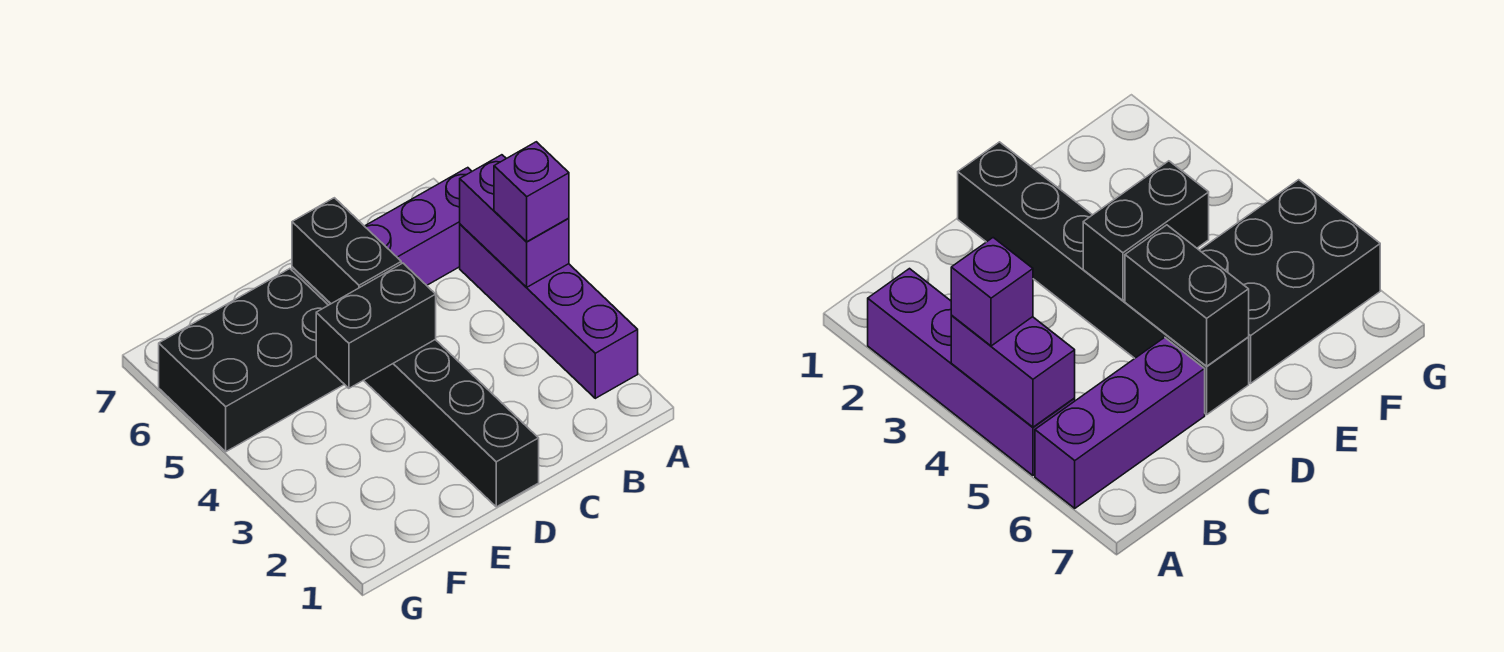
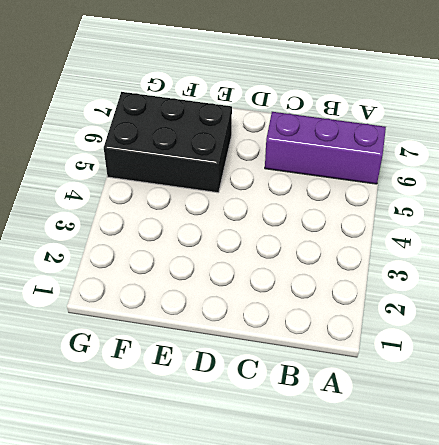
none -> purple brick A2:A5 level 1
none -> black brick D1:D6 level 1

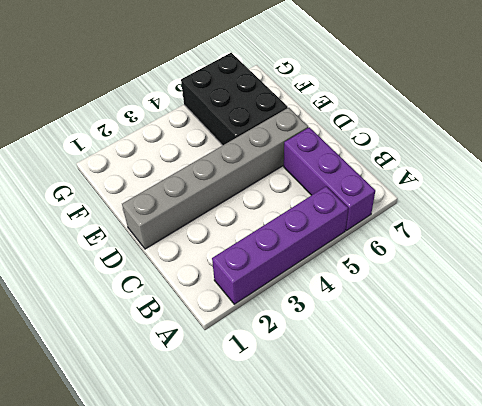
grey brick D1:D6 level 1 -> black brick D1:D6 level 1
none -> purple brick A4:A5 level 2
none -> black brick D4:E4 level 2

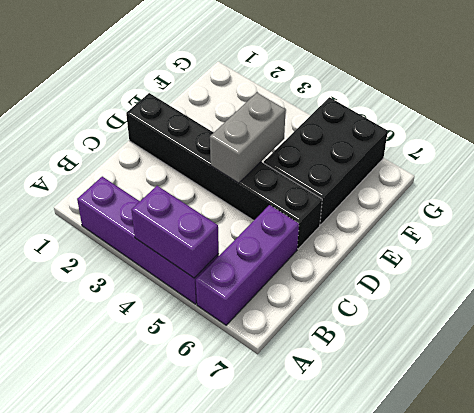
grey brick D4:E4 level 2 -> black brick D4:E4 level 2
none -> black brick D5:D6 level 2
none -> purple brick A4 level 3

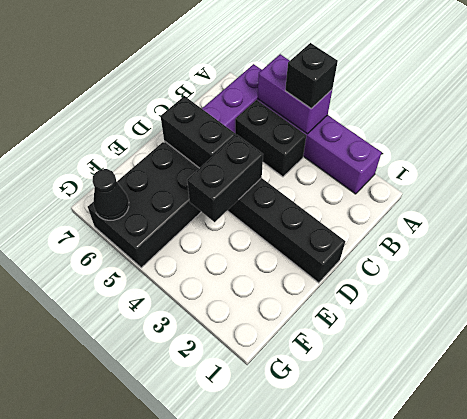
black brick A4 level 3 -> purple brick A4 level 3
black brick B4:B5 level 1 -> none
black cone G6 level 2 -> none

